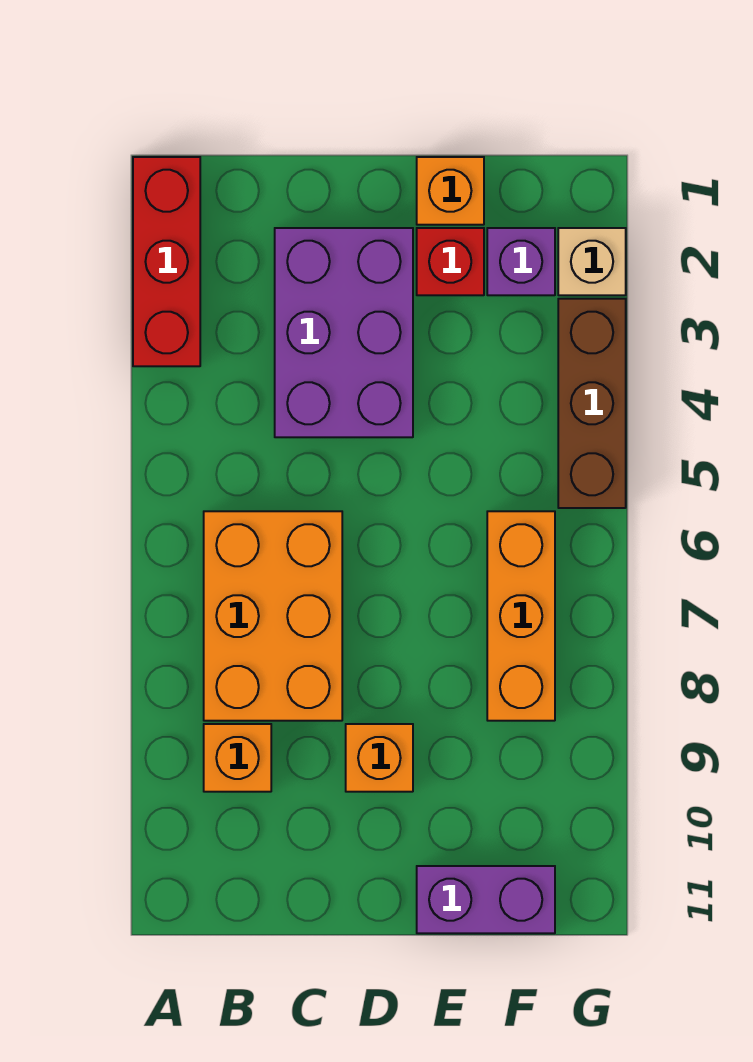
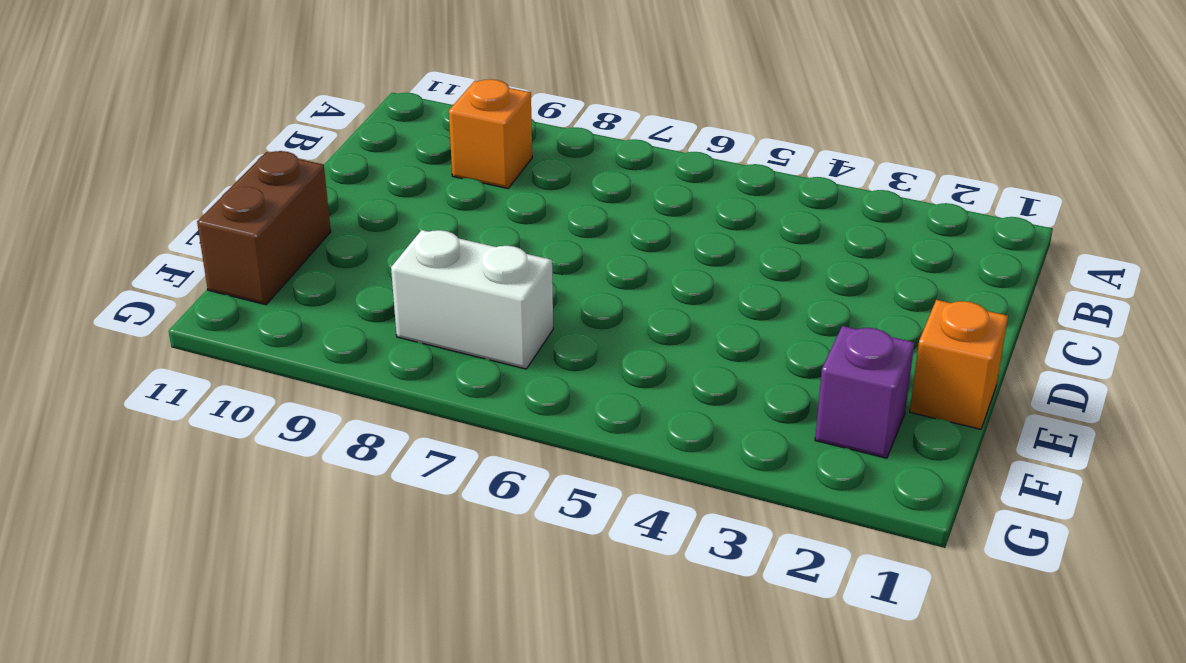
brown brick E11:F11 level 1 -> purple brick E11:F11 level 1
white brick F7:F8 level 1 -> orange brick F6:F8 level 1
none -> red brick A1:A3 level 1
none -> orange brick B6:C8 level 1
none -> purple brick C2:D4 level 1

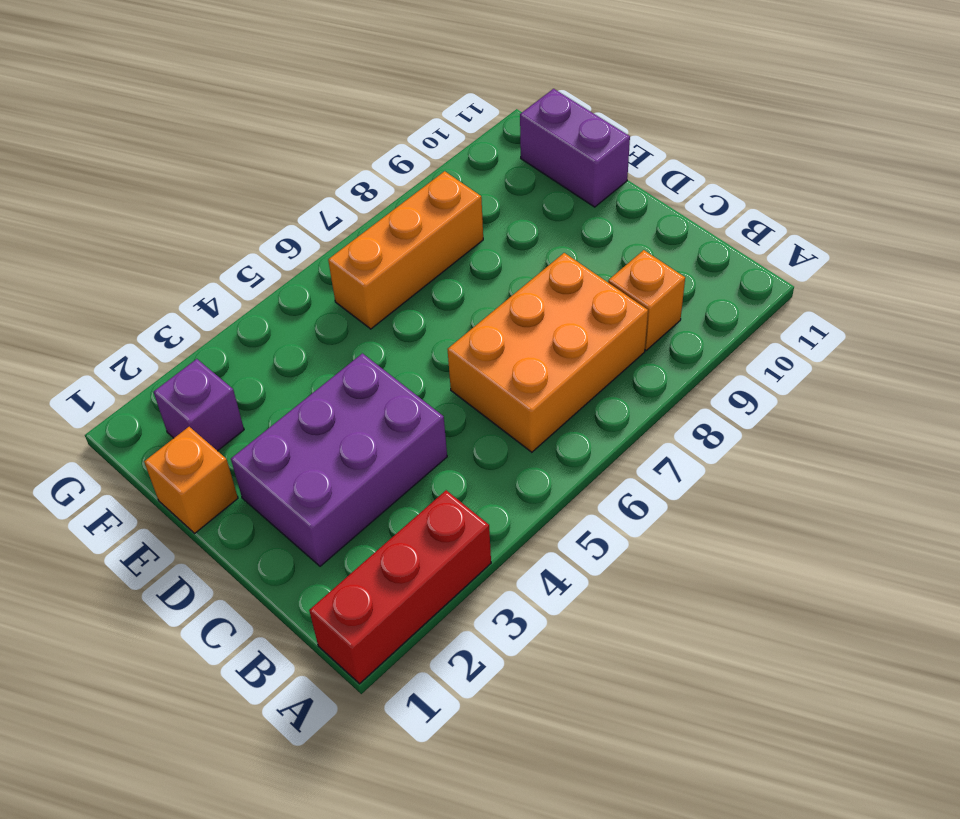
none -> orange brick D9 level 1
none -> red brick E2 level 1
none -> tan brick G2 level 1

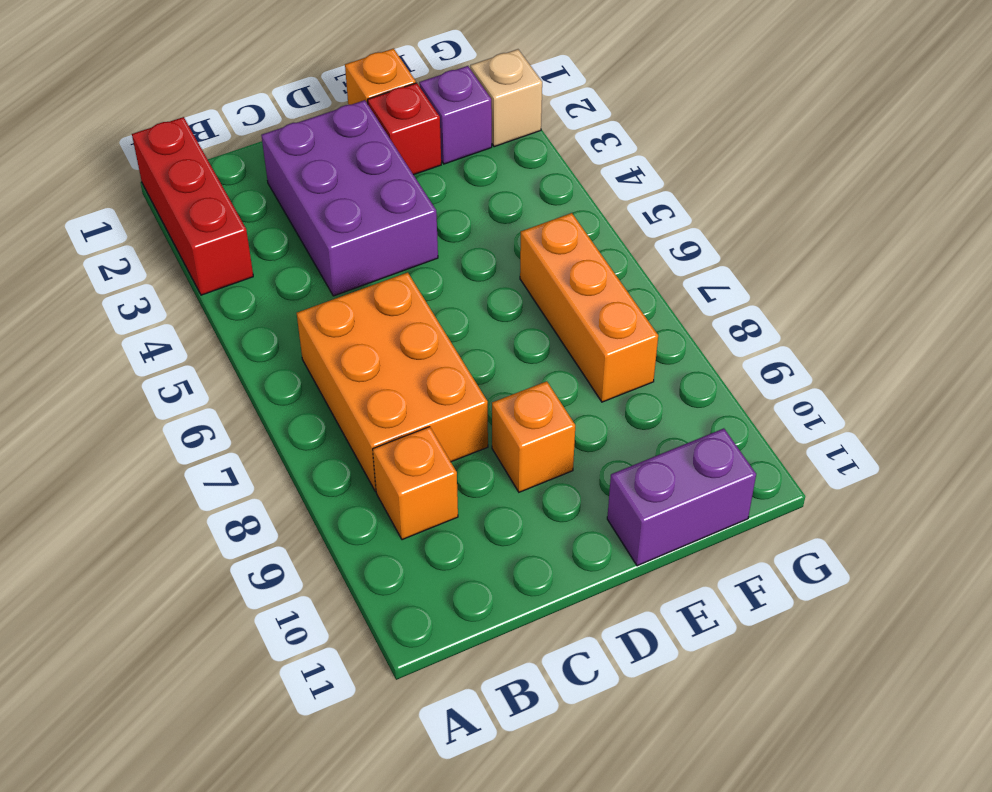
none -> brown brick G3:G5 level 1

